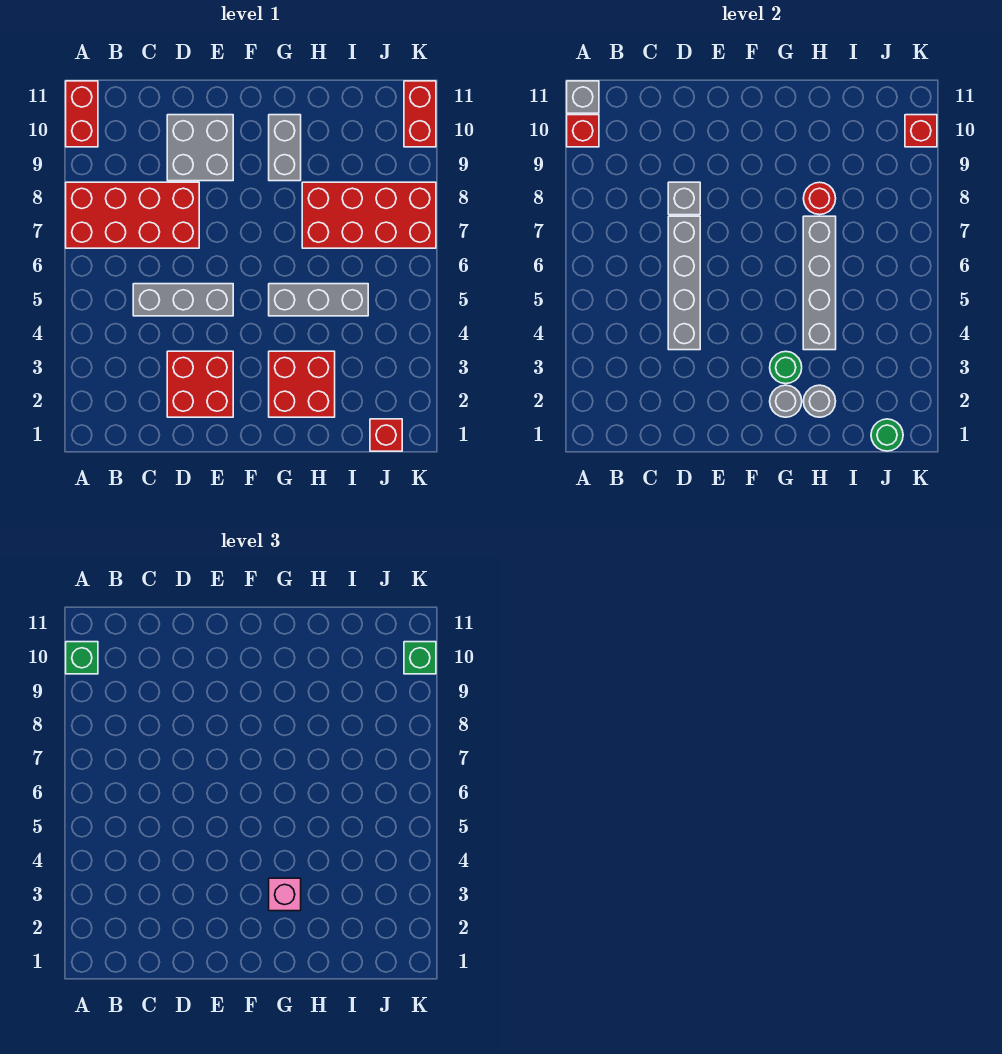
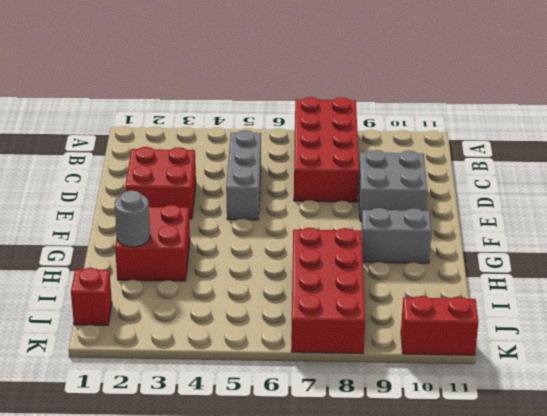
none -> red brick A10:A11 level 1
none -> grey brick G5:I5 level 1
none -> red brick A10 level 2

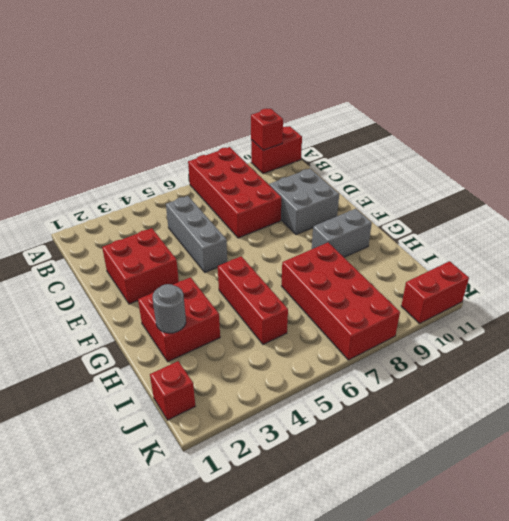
red brick G5:I5 level 1 -> grey brick G5:I5 level 1
none -> grey brick A11 level 2
none -> grey brick D4:D7 level 2
none -> grey brick D8 level 2

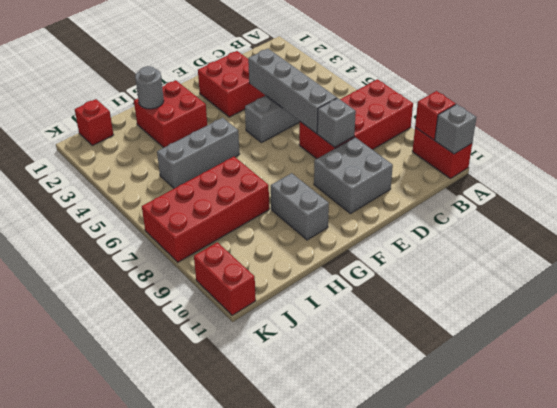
none -> grey round brick G2 level 2
none -> green round brick G3 level 2
none -> grey brick H4:H7 level 2

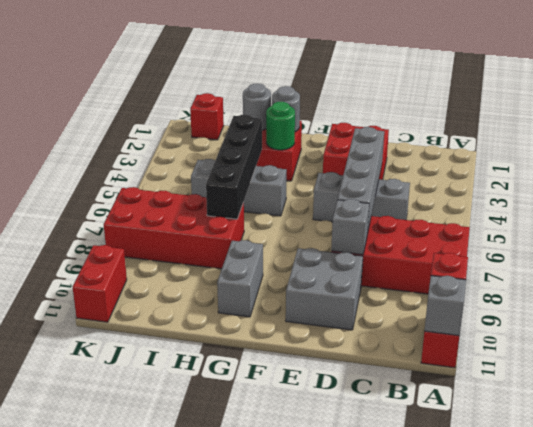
black brick H4:H7 level 2 -> grey brick H4:H7 level 2
none -> red round brick H8 level 2
none -> green round brick J1 level 2
none -> red brick K10 level 2

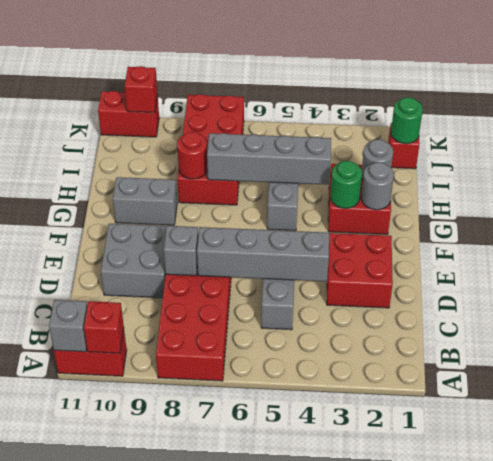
none -> green brick A10 level 3
none -> pink brick G3 level 3
none -> green brick K10 level 3

